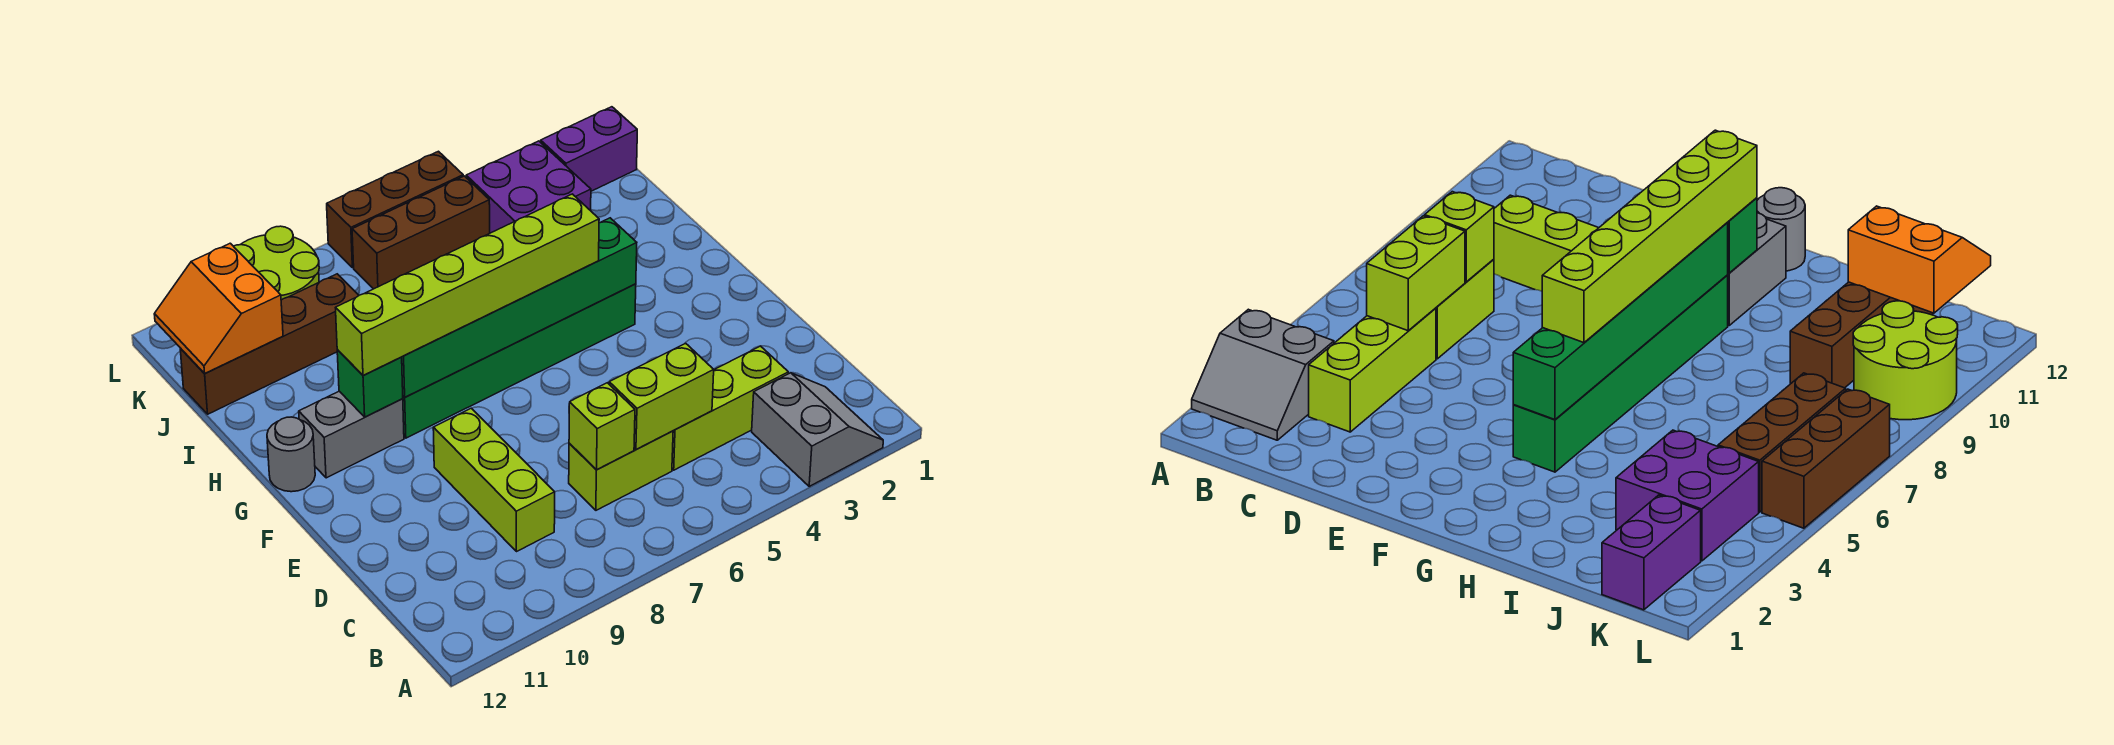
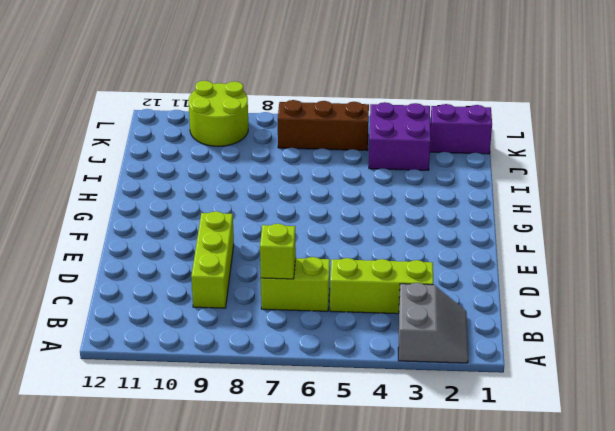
none -> green brick G4:G9 level 1
none -> grey brick G10:G11 level 1
none -> grey round brick G12 level 1

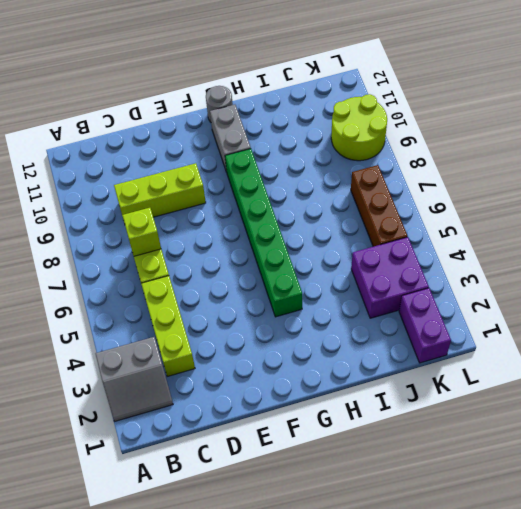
none -> brown brick J9:J12 level 1
none -> brown brick L5:L7 level 1
none -> lime brick C5:C6 level 2

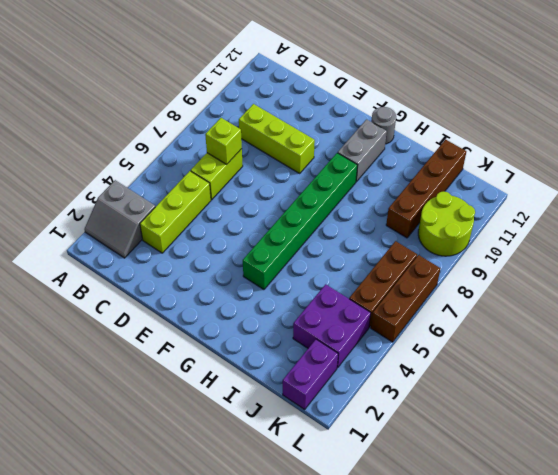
none -> lime brick C5:C6 level 2
none -> green brick G4:G9 level 2
none -> green brick G10 level 2

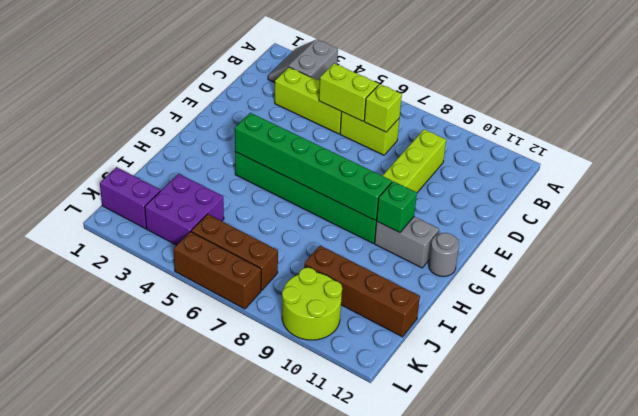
none -> orange slope J11:K12 level 2 top 11
none -> lime brick G5:G10 level 3

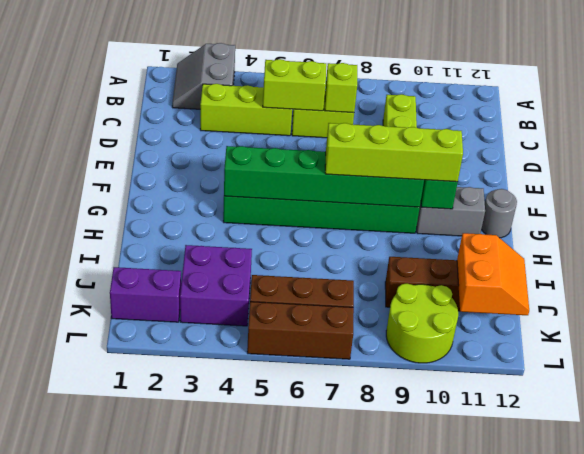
lime brick G7:G10 level 3 -> lime brick G5:G10 level 3

